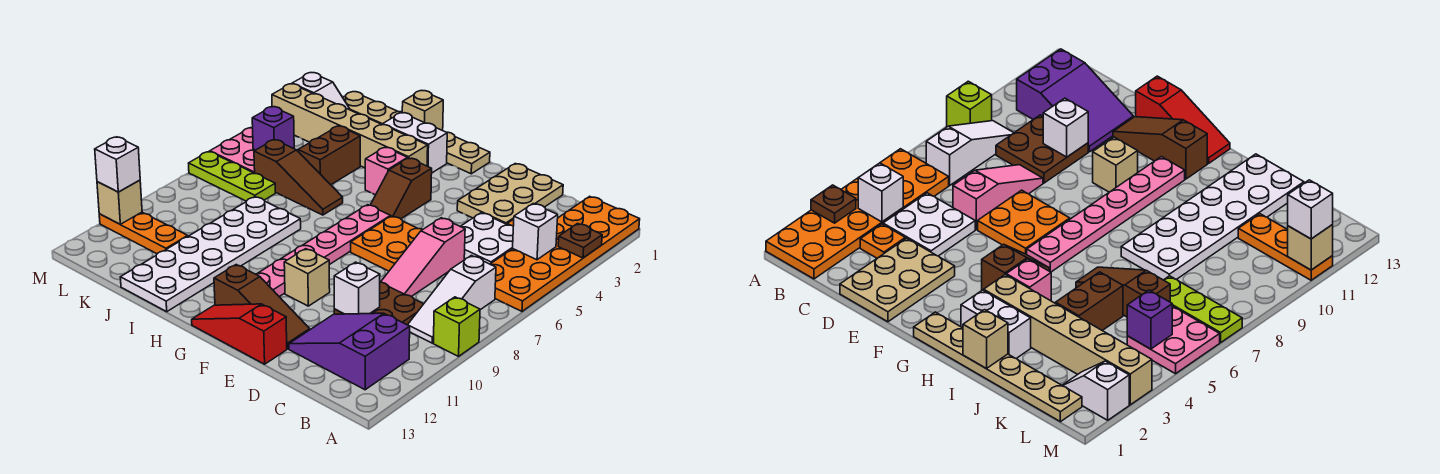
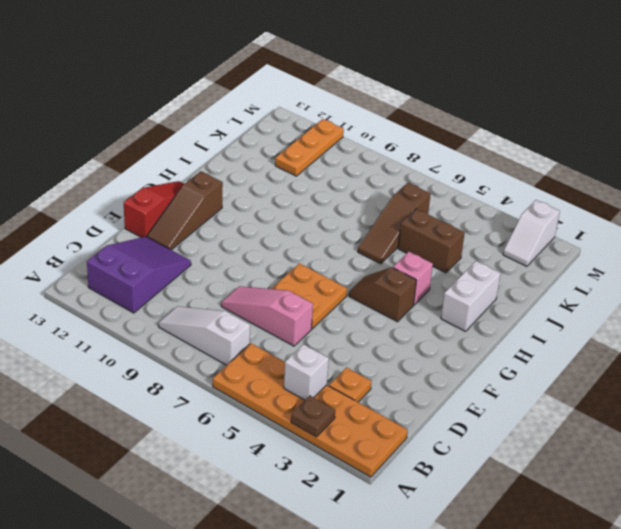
none -> lime brick A9 level 1
none -> white plate C4:D5 level 1
none -> brown plate C9:D10 level 1
none -> tan plate D1:E3 level 1

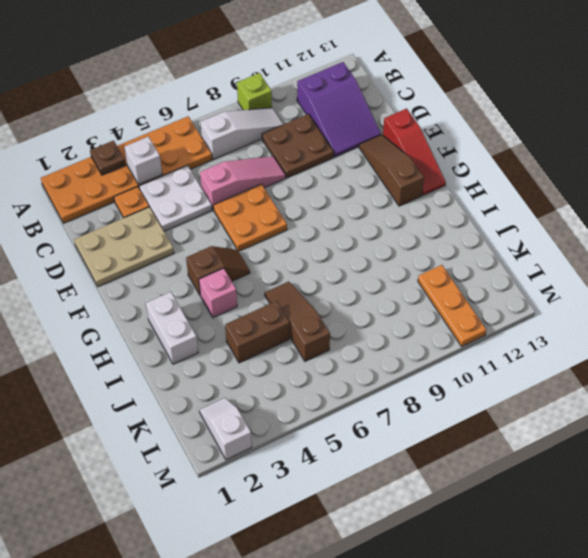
none -> tan brick F10 level 1
none -> tan plate G1:L1 level 1
none -> pink plate G6:G11 level 1
none -> tan brick H3:M3 level 1

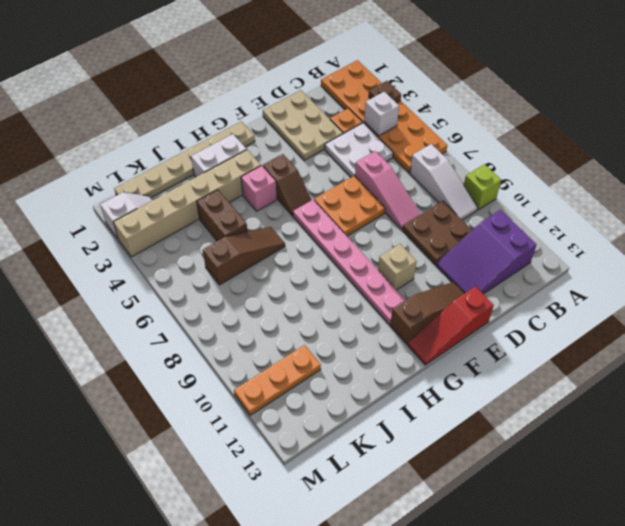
none -> white plate I8:J13 level 1
none -> lime plate K7:M7 level 1
none -> pink plate L5:M6 level 1
none -> white brick D10 level 2

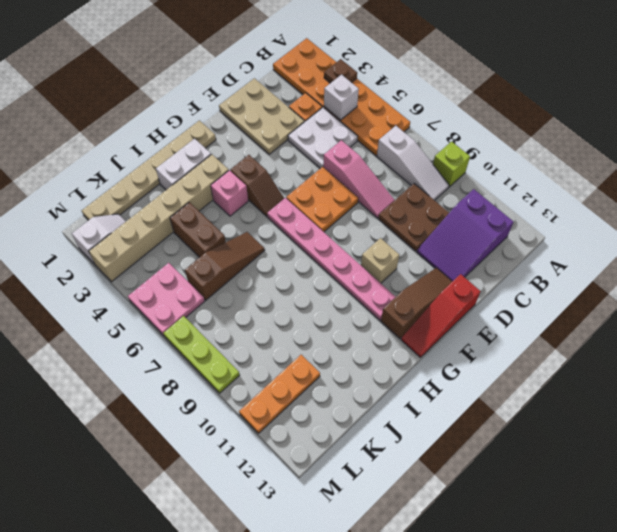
lime plate M7:M9 level 1 -> lime plate K7:M7 level 1
none -> white plate I8:J13 level 1
none -> white brick D10 level 2
none -> tan brick I1 level 2
none -> purple brick L5 level 2

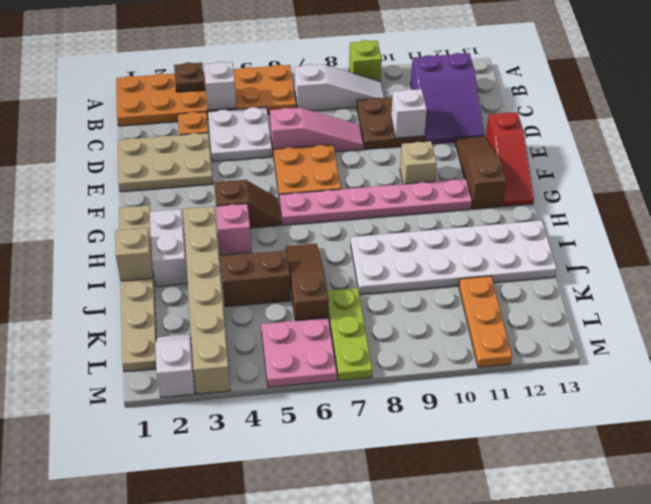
none -> purple brick L5 level 2
none -> tan brick M11 level 2
none -> white brick M11 level 3

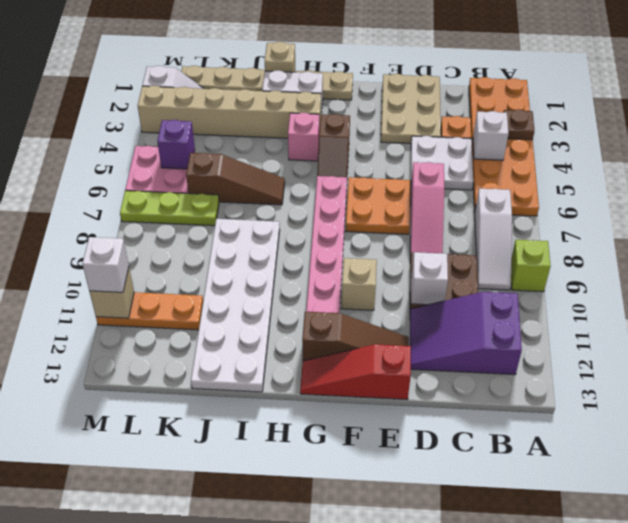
none -> brown brick J4:J5 level 1

